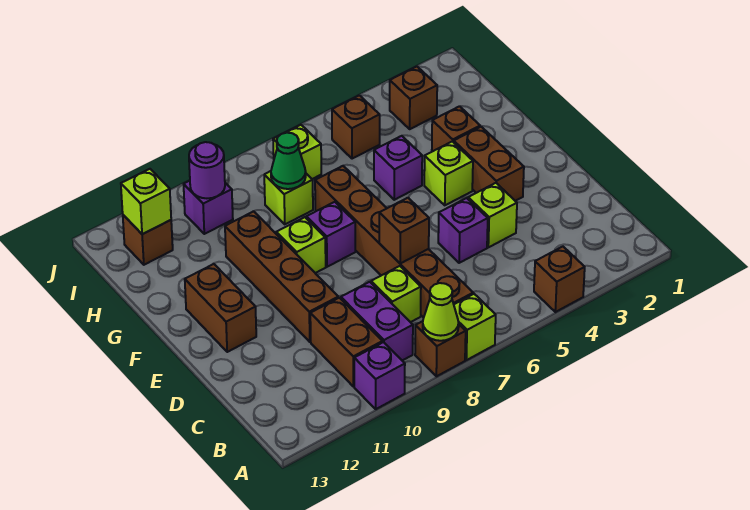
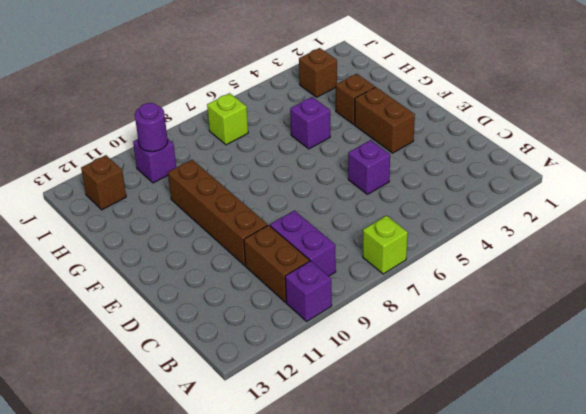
none -> brown brick A4 level 1
none -> brown brick A8 level 1
none -> brown brick B7:G7 level 1

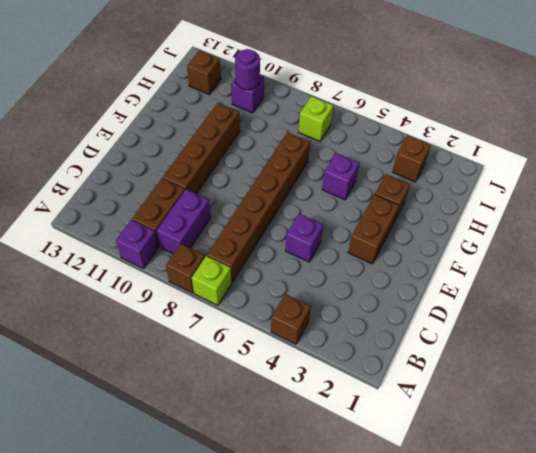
none -> lime brick C8 level 1
none -> lime brick D4 level 1
none -> brown brick E12:F12 level 1

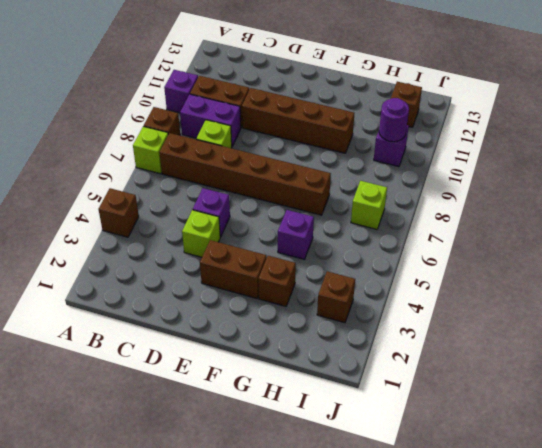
none -> brown brick E12:F12 level 1
none -> lime brick F4 level 1
none -> purple brick F8 level 1

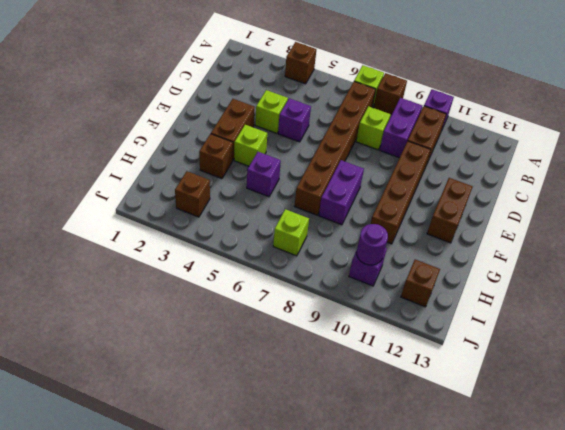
purple brick F8:G8 level 1 -> purple brick F8 level 1
none -> lime brick F9 level 1
none -> lime brick H8 level 1
none -> brown brick I5 level 1

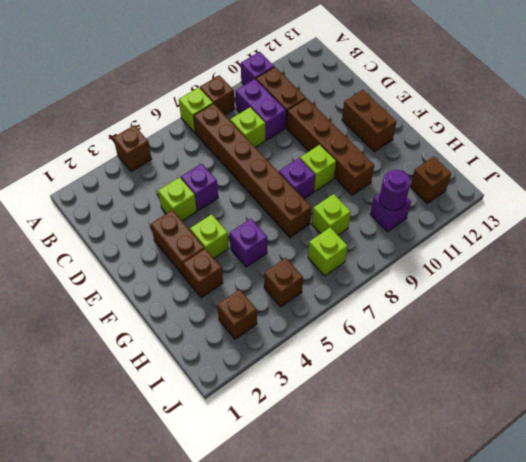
none -> lime cone A8 level 2
none -> brown brick D7 level 2
none -> green cone H8 level 2

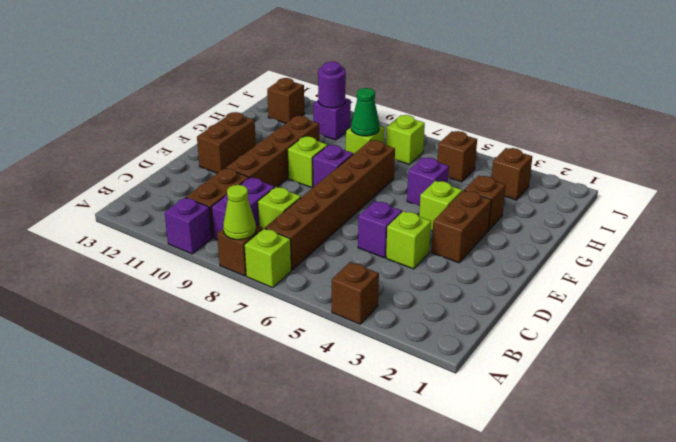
none -> brown brick D7 level 2
none -> lime brick I12 level 2

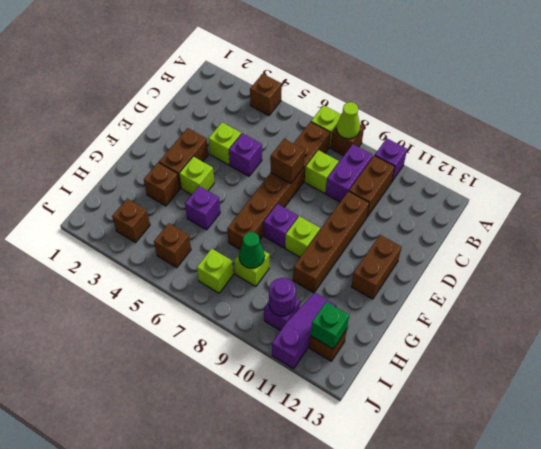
purple slope H11:J11 level 1 top J -> none
green brick I12 level 2 -> lime brick I12 level 2

